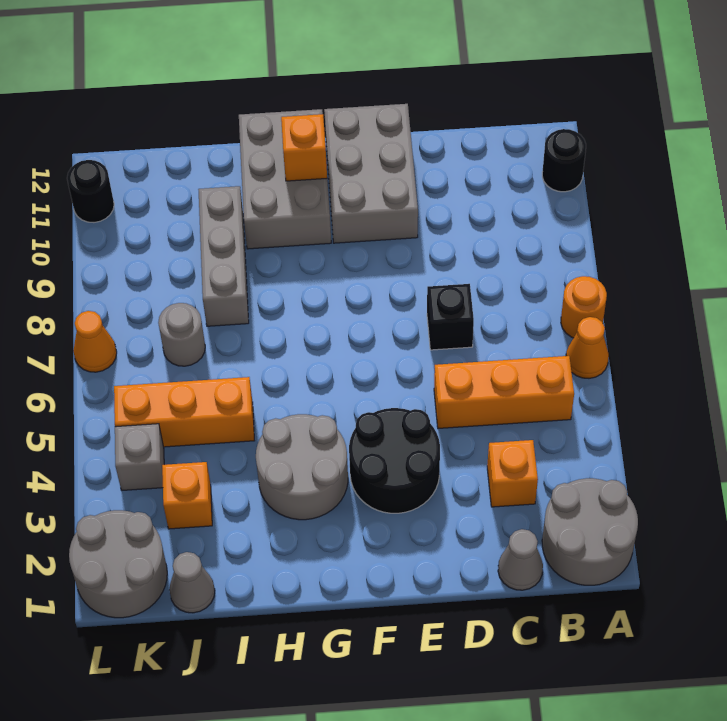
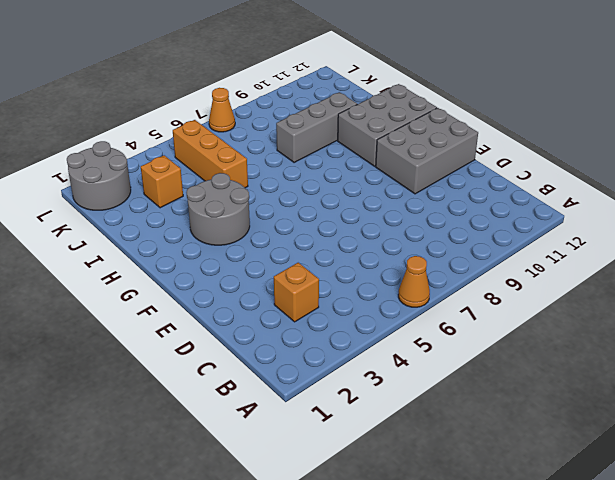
none -> grey round brick A1:B2 level 1
none -> orange round brick A7 level 1
none -> black round brick A11 level 1

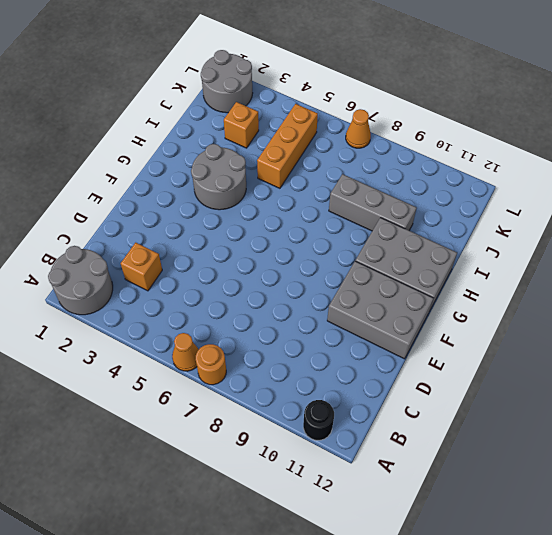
none -> orange brick B5:D5 level 1
none -> grey cone C1 level 1
none -> black brick D7 level 1

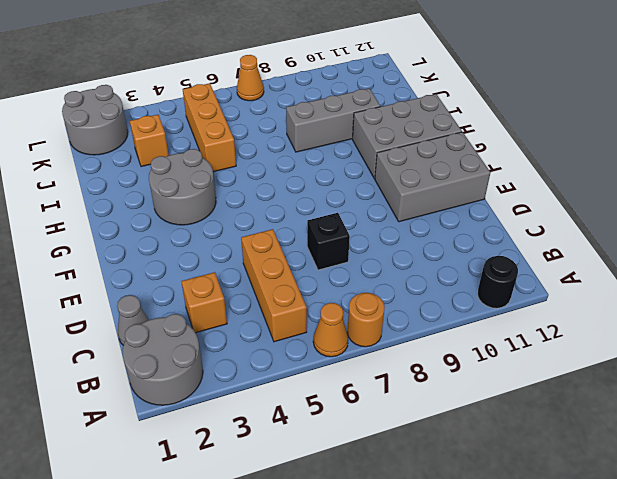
none -> black round brick E3:F4 level 1
none -> grey cone J1 level 1
none -> grey round brick J7 level 1

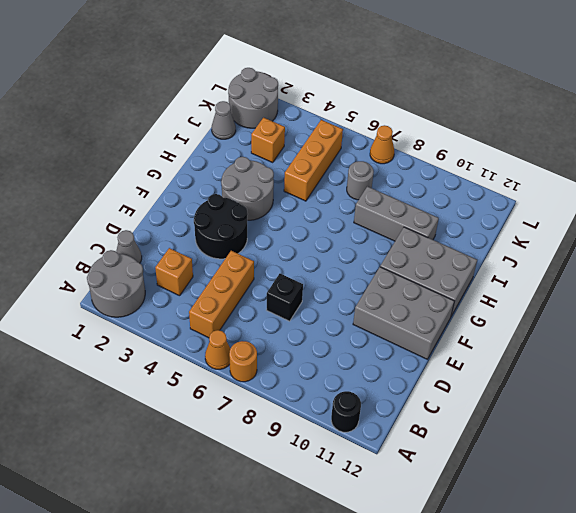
none -> grey brick K4 level 1
none -> black round brick L11 level 1
none -> orange brick G11 level 2

